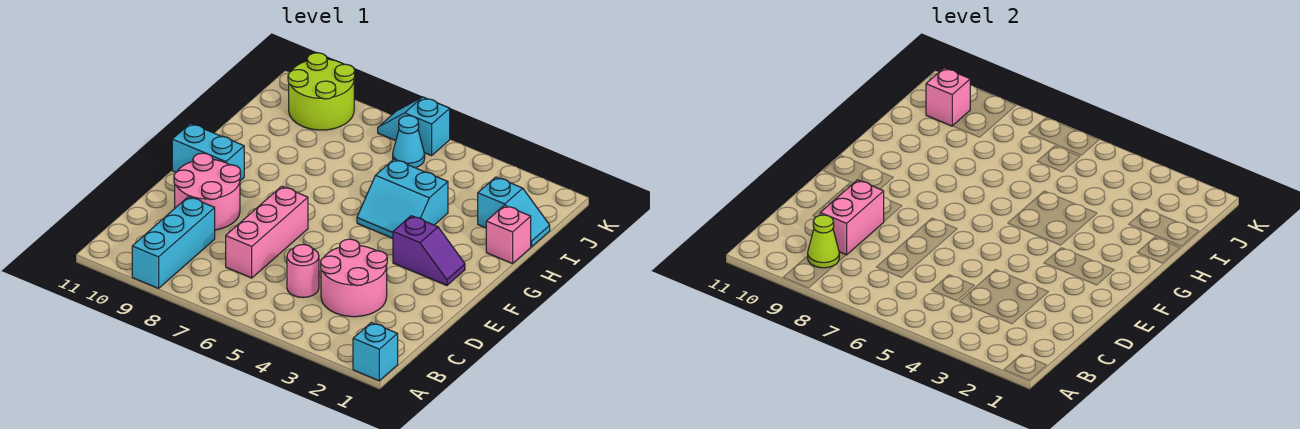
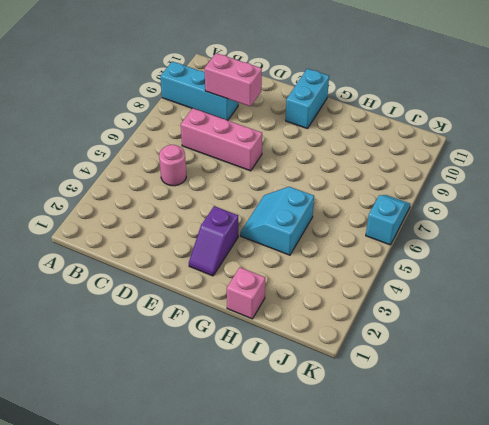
none -> cyan brick A1 level 1
none -> pink round brick C3:D4 level 1
none -> pink round brick D9:E10 level 1

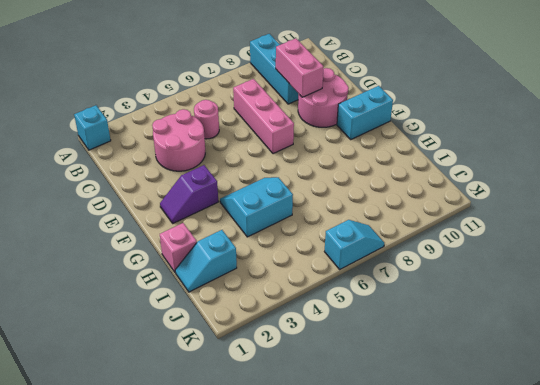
none -> cyan cone J6 level 1
none -> lime round brick J9:K10 level 1
none -> lime cone B9 level 2

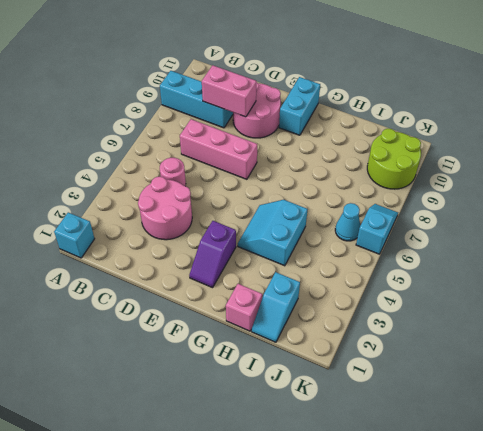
none -> lime cone B9 level 2
none -> pink brick J10 level 2

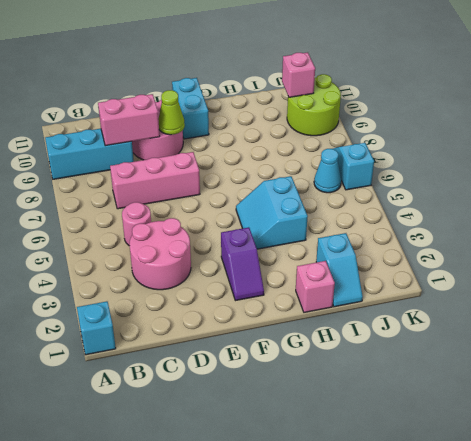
lime cone E9 level 2 -> lime cone B9 level 2

